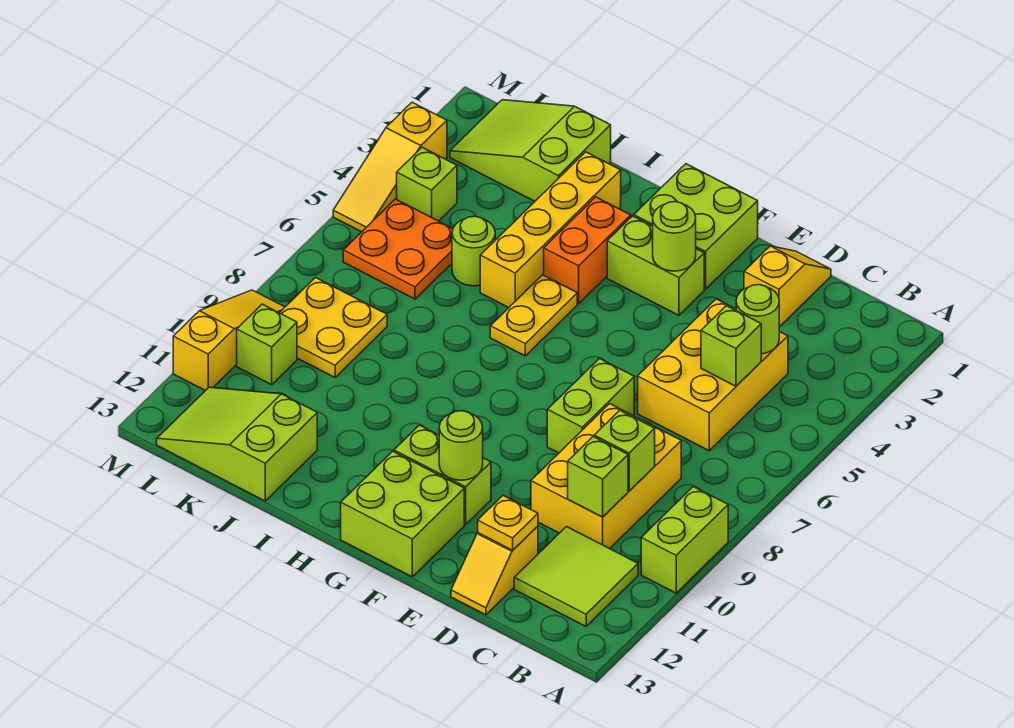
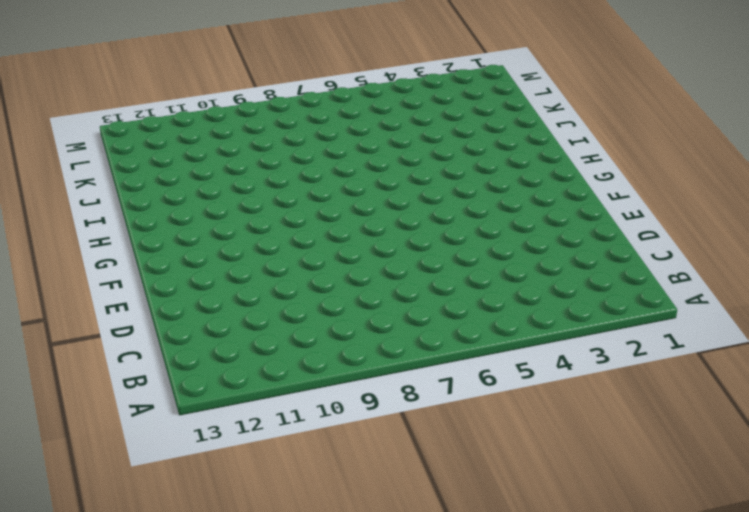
none -> lime brick A9:A10 level 1
none -> lime tile B11:C12 level 1
none -> yellow brick C4:D6 level 1
none -> yellow brick C8:D10 level 1

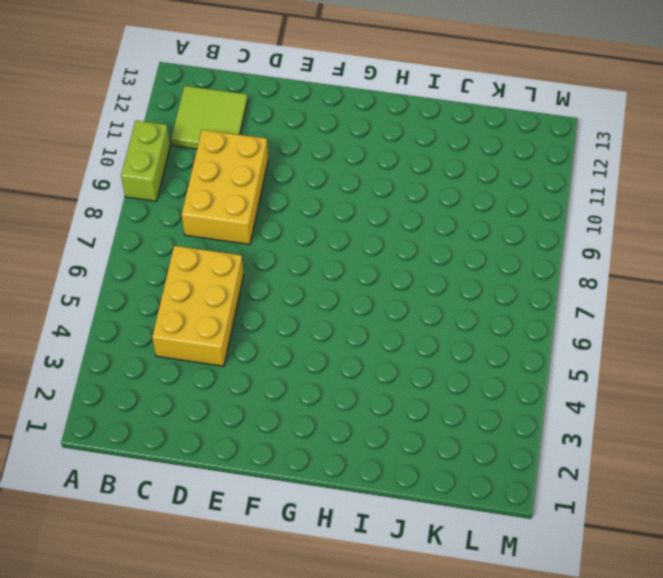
none -> yellow slope D1:D2 level 1 top 2
none -> yellow slope D12:D13 level 1 top 12
none -> lime brick E7:E8 level 1
none -> lime brick F1:G2 level 1

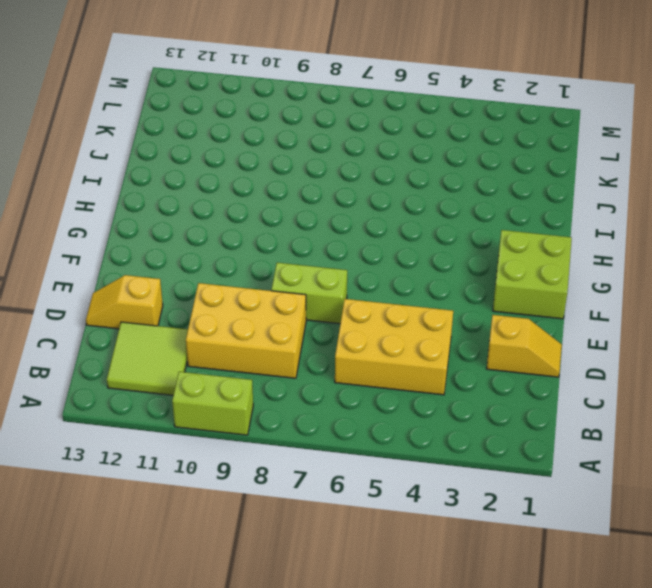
none -> lime brick F3:G3 level 1
none -> lime brick F11:G11 level 1
none -> lime brick F12:G13 level 1
none -> orange brick H3:H4 level 1

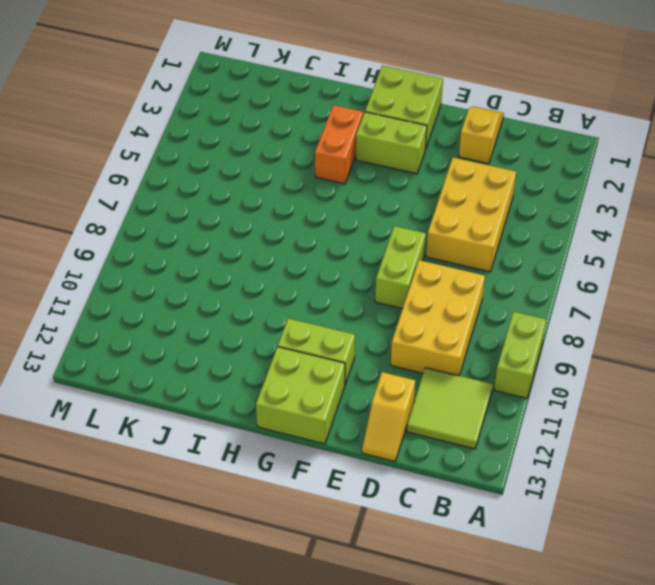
none -> yellow plate H5:H6 level 1
none -> yellow brick I2:I5 level 1
none -> lime slope J1:L2 level 1 top J
none -> lime round brick J5 level 1

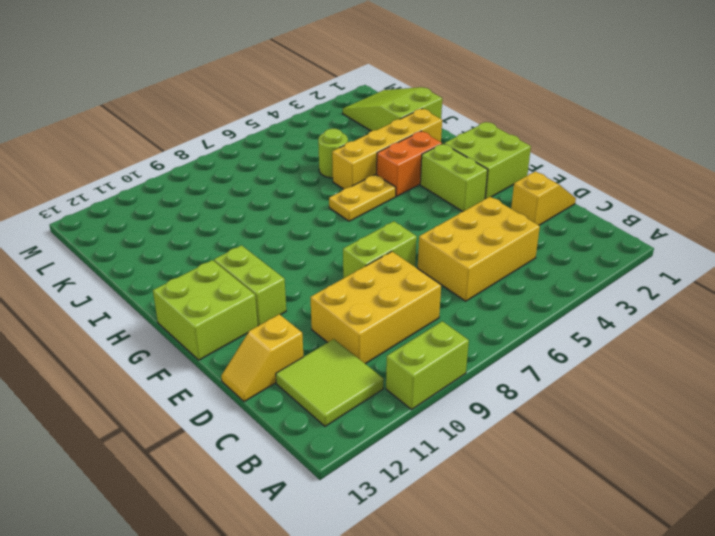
none -> lime slope J12:L13 level 1 top J
none -> orange plate K5:L6 level 1
none -> yellow plate K8:L9 level 1
none -> lime brick L4 level 1

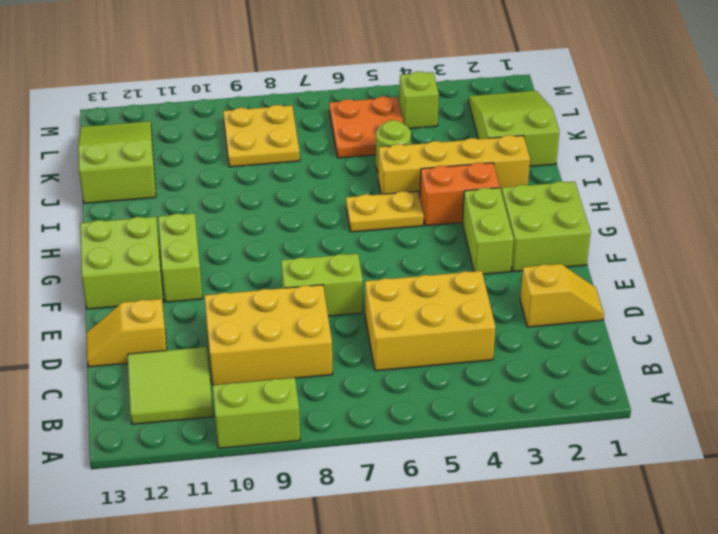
none -> lime brick L10 level 1
none -> yellow slope M3:M5 level 1 top 3
none -> yellow slope M9:M11 level 1 top 11
none -> lime round brick C4 level 2

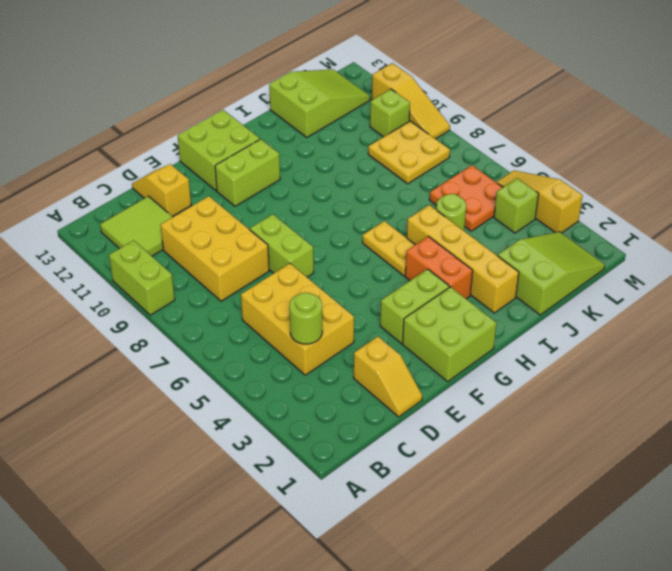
none -> lime brick C5 level 2
none -> lime brick C9 level 2
none -> lime brick C10 level 2
none -> yellow plate D12 level 2

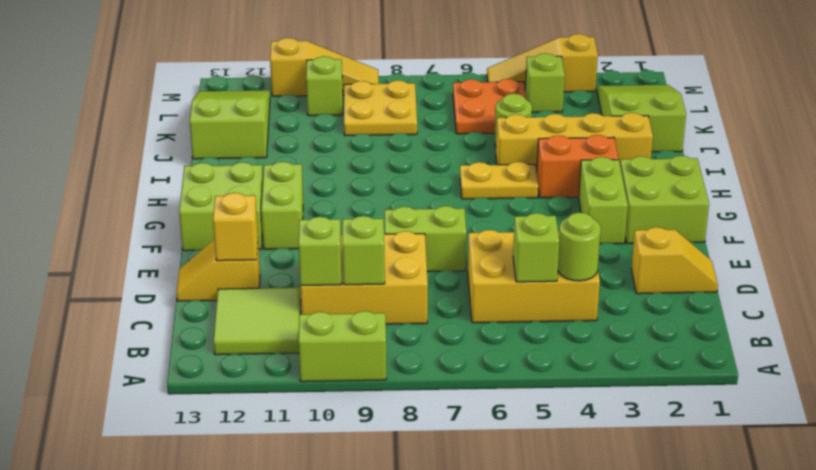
yellow brick D12 level 2 -> yellow plate D12 level 2
none -> lime round brick F3 level 2
none -> lime round brick F11 level 2

